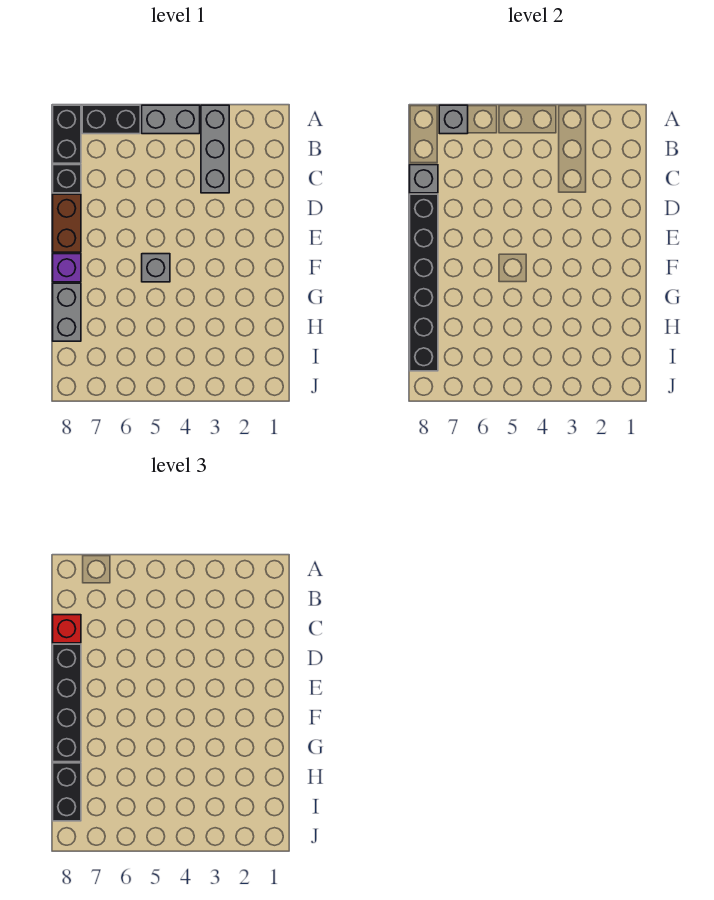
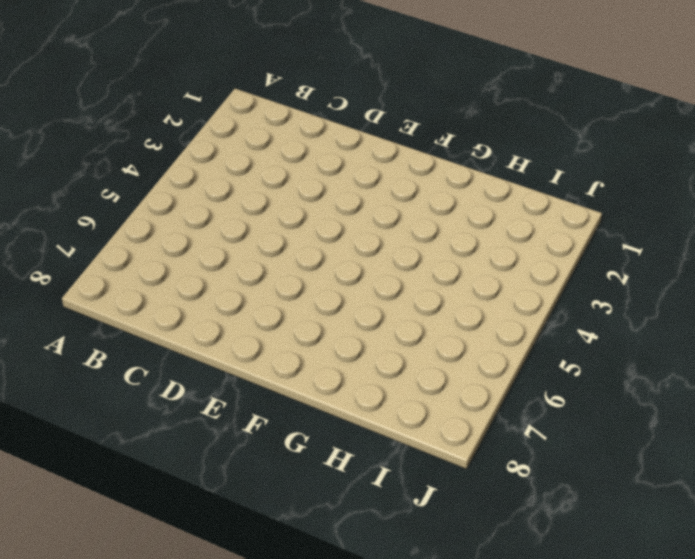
none -> grey brick A3:C3 level 1
none -> grey brick A4:A5 level 1
none -> black brick A6:A7 level 1

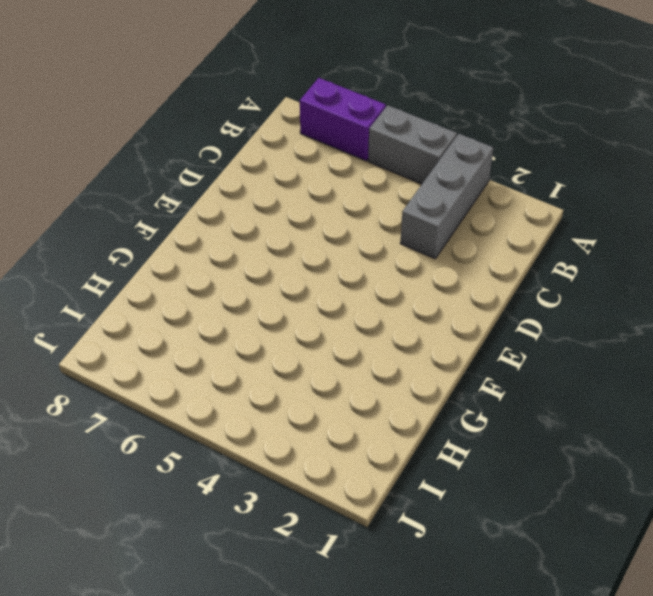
purple brick A6:A7 level 1 -> black brick A6:A7 level 1
none -> black brick A8:B8 level 1
none -> black brick C8 level 1
none -> brown brick D8:E8 level 1

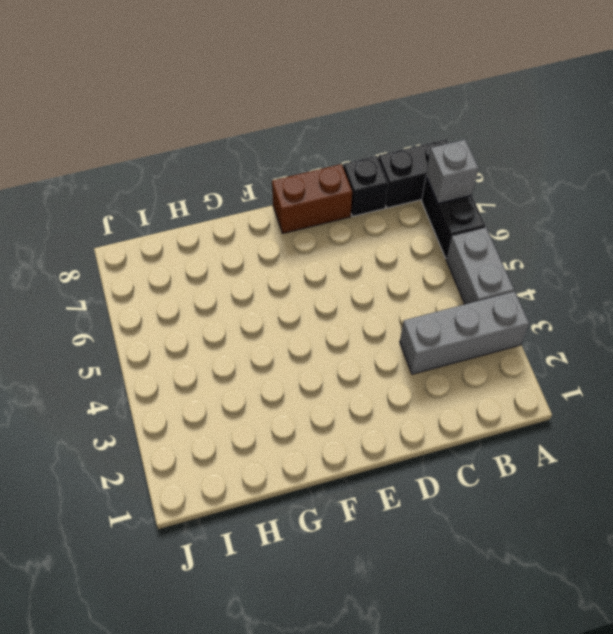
none -> grey brick F5 level 1
none -> purple brick F8 level 1
none -> grey brick G8:H8 level 1

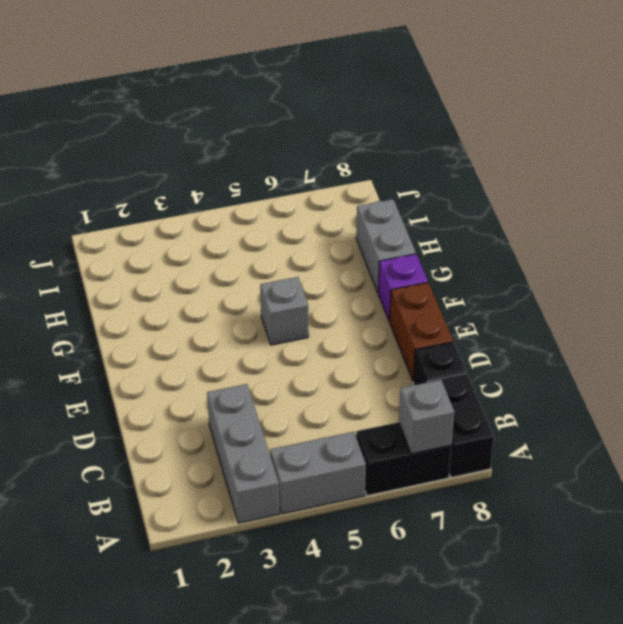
none -> grey brick C8 level 2
none -> black brick D8:I8 level 2
none -> red brick C8 level 3

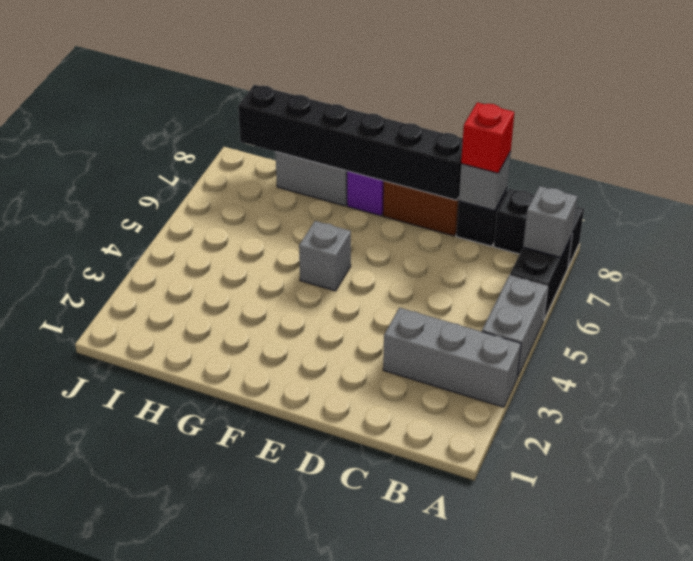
none -> black brick D8:G8 level 3
none -> black brick H8:I8 level 3

